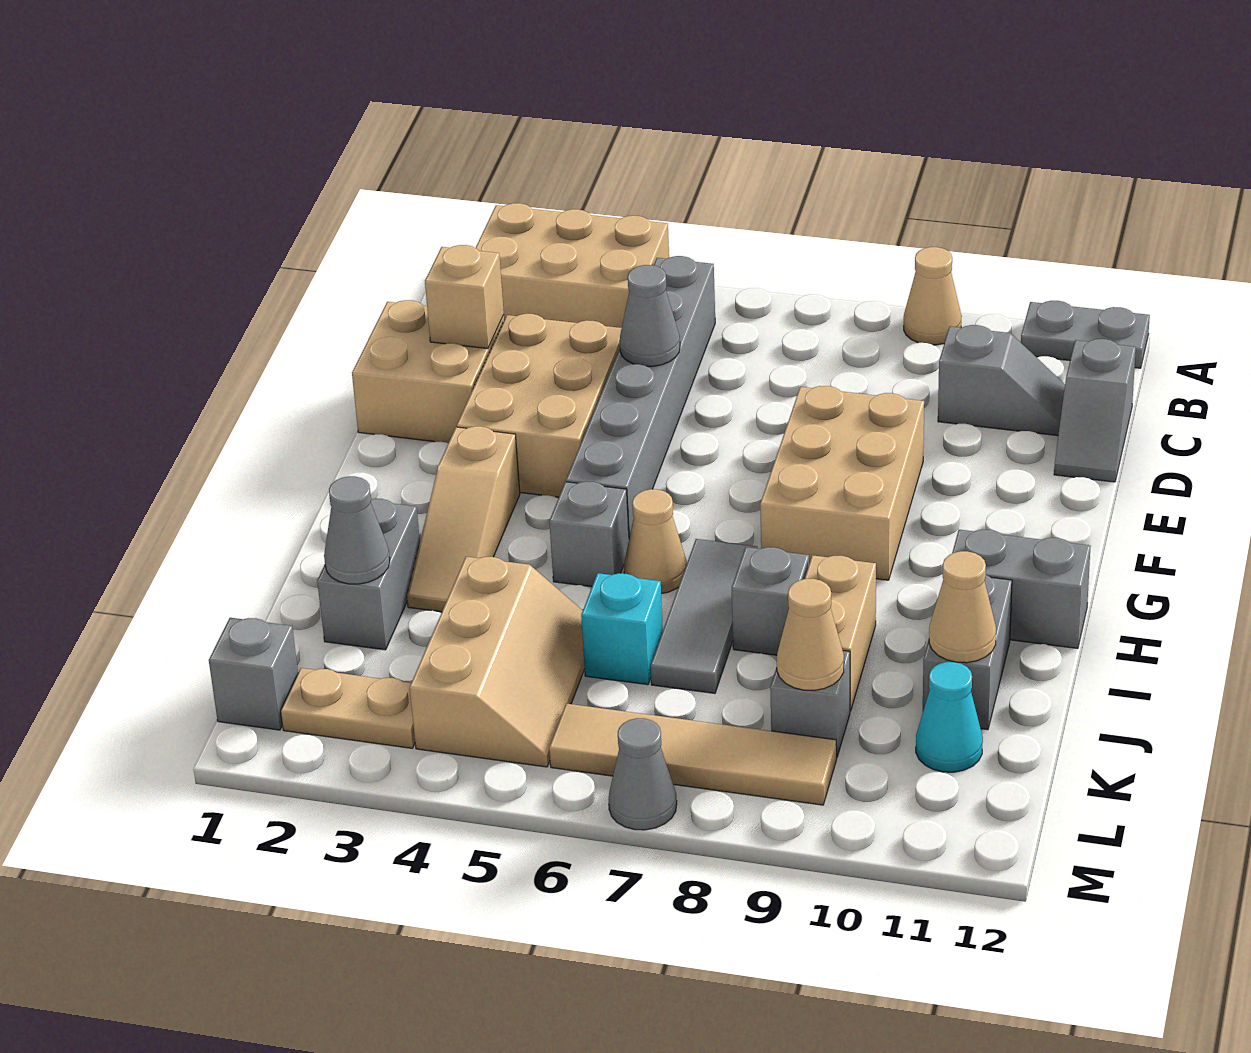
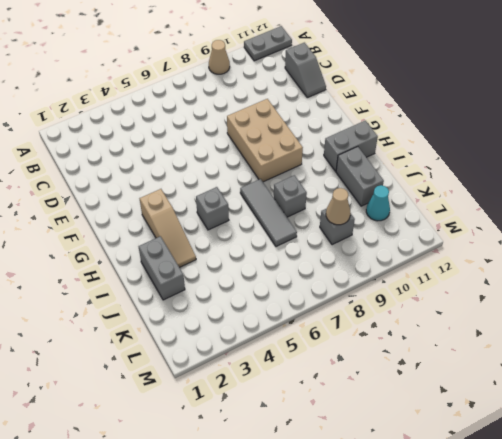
none -> tan brick A2:B4 level 1
none -> grey brick B5:G5 level 1
none -> grey slope C10:C11 level 1 top 10
none -> tan brick D1:E2 level 1

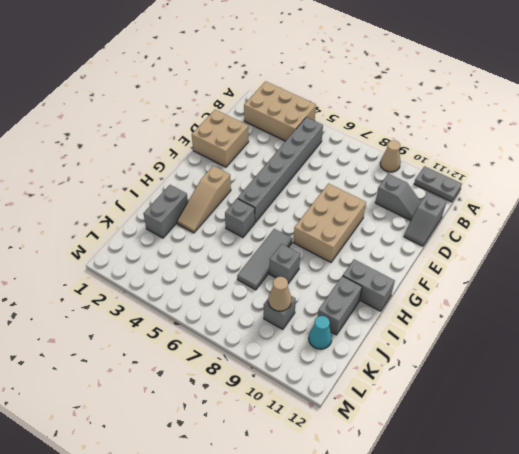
none -> tan brick D3:F4 level 1
none -> tan cone H6 level 1
none -> tan brick I9:J9 level 1
none -> tan slope J4:L5 level 1 top 4

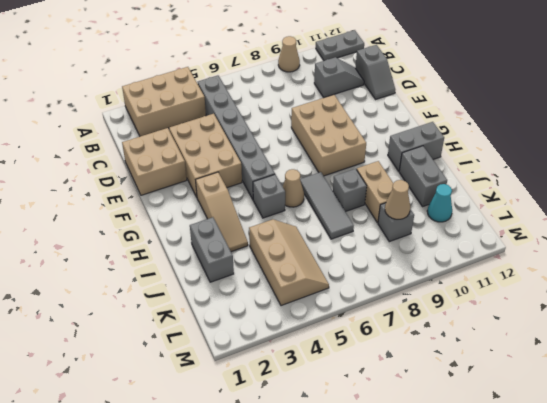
none -> cyan brick J6 level 1
none -> grey brick L1 level 1
none -> tan plate L2:L3 level 1
none -> tan tile L6:L9 level 1

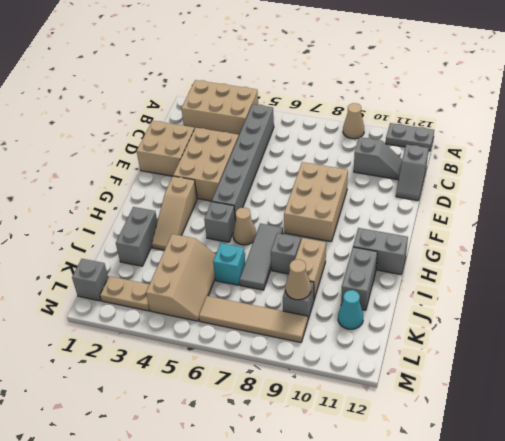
none -> grey cone M7 level 1
none -> tan brick D2 level 2
none -> grey cone D5 level 2
none -> grey cone J2 level 2

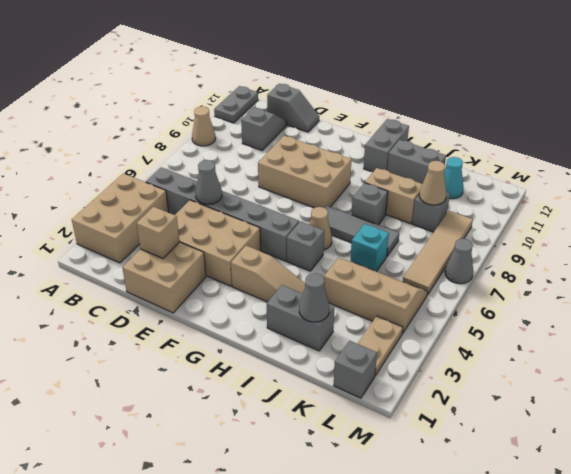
none -> tan cone J11 level 2

